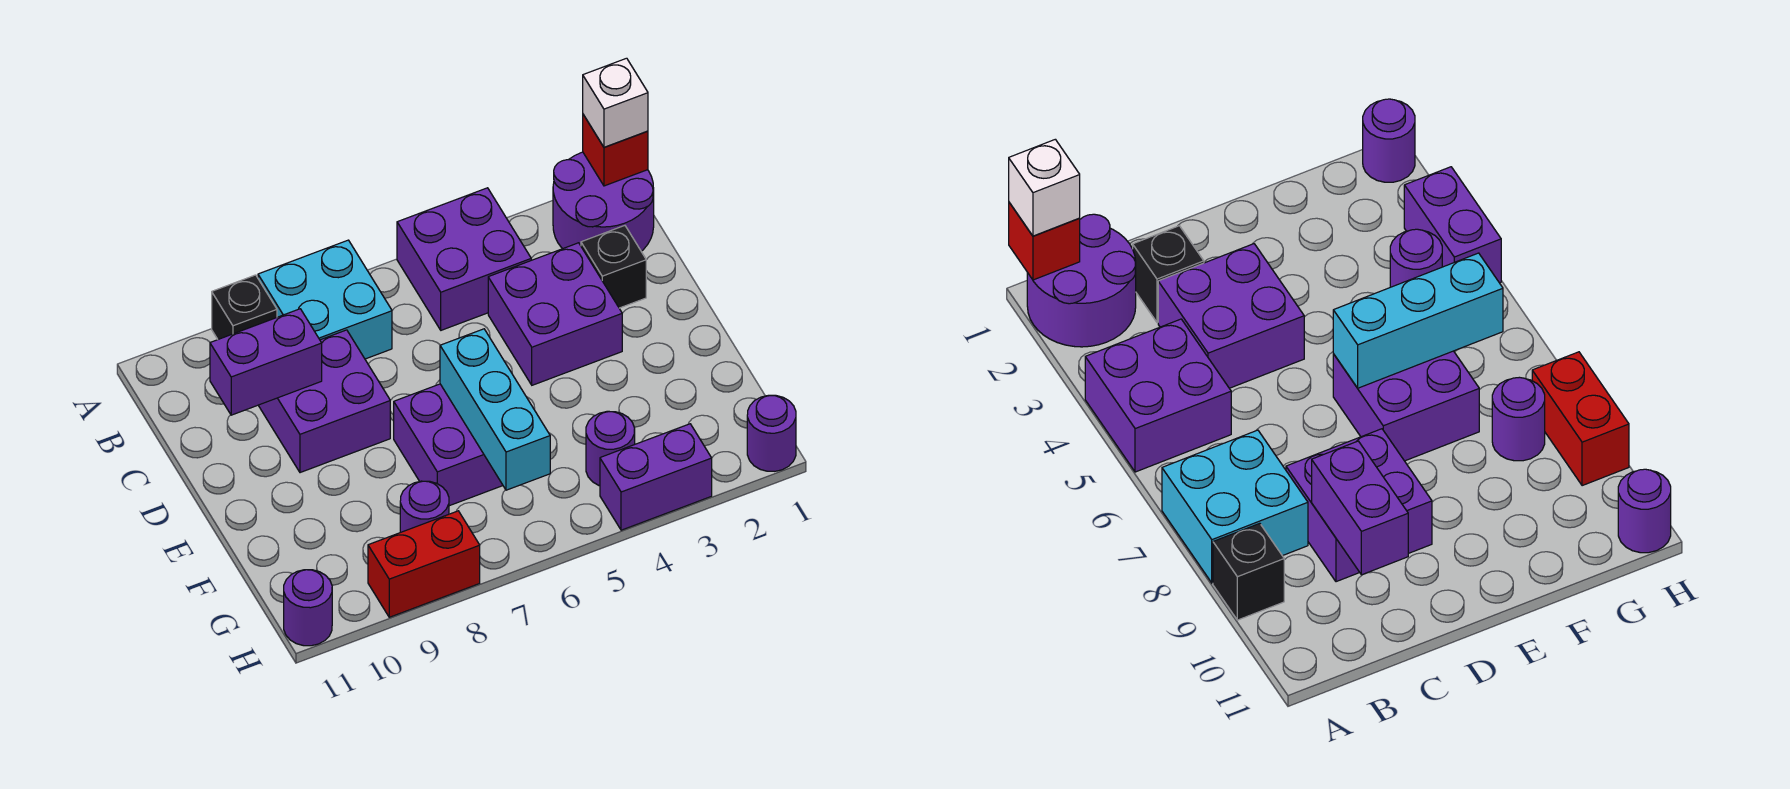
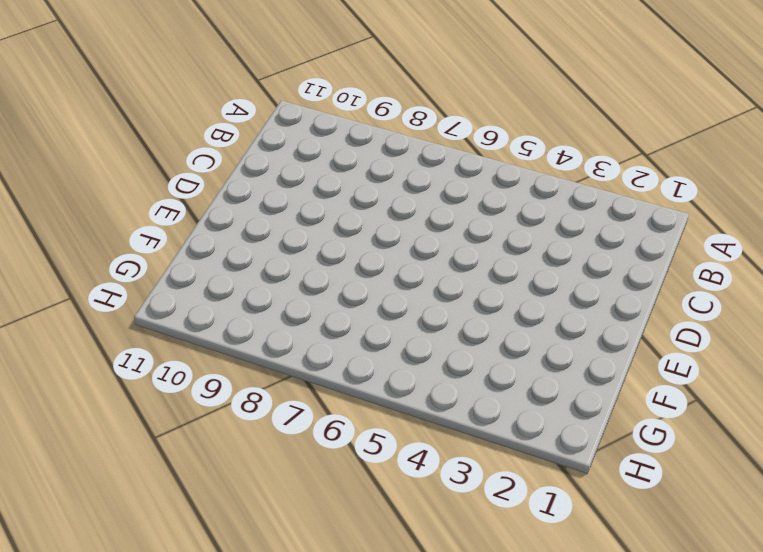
none -> purple round brick A1:B2 level 1
none -> purple brick A4:B5 level 1
none -> cyan brick A7:B8 level 1

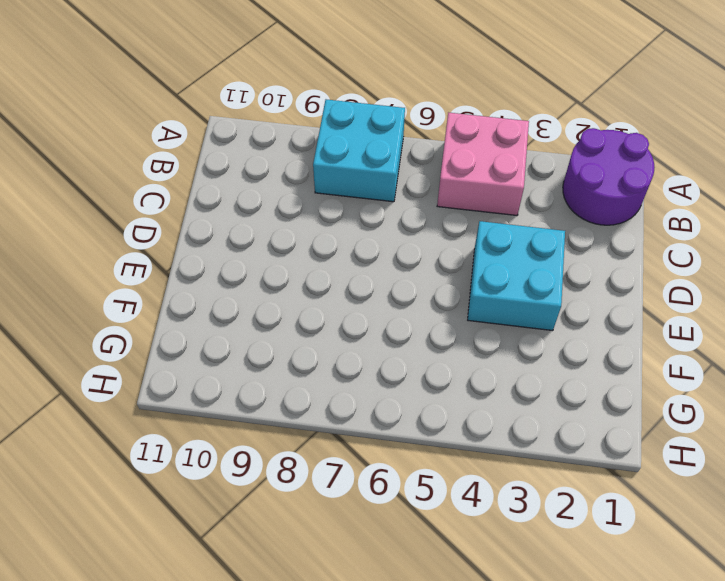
pink brick A4:B5 level 1 -> purple brick A4:B5 level 1
cyan brick D3:E4 level 1 -> purple brick C3:D4 level 1
none -> black brick A9 level 1
none -> black brick C2 level 1
none -> purple brick C8:D9 level 1

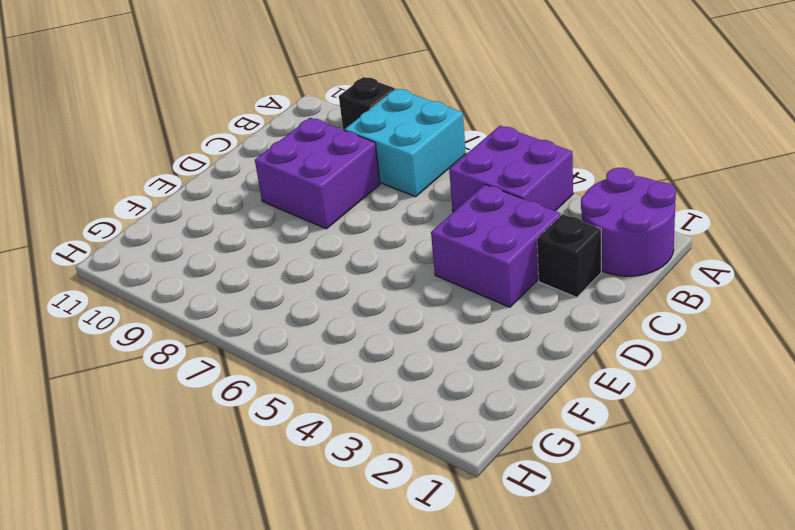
none -> purple brick E6:F7 level 1
none -> purple round brick G4 level 1
none -> purple round brick G8 level 1

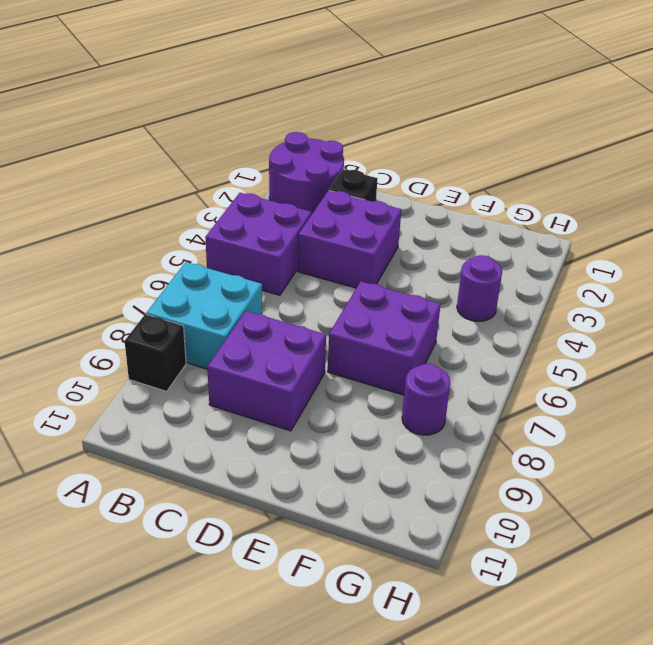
none -> purple round brick H1 level 1
none -> purple brick H3:H4 level 1
none -> red brick H8:H9 level 1

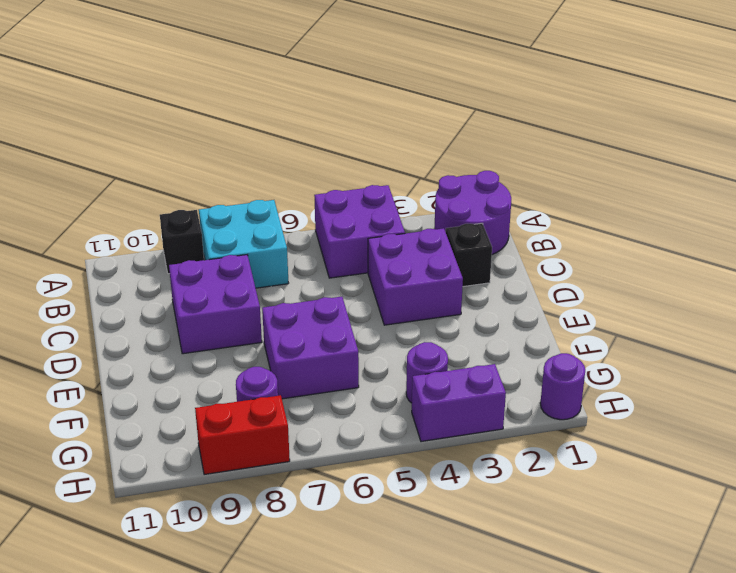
none -> purple round brick H11 level 1
none -> red brick A1 level 2
none -> purple brick C9:C10 level 2

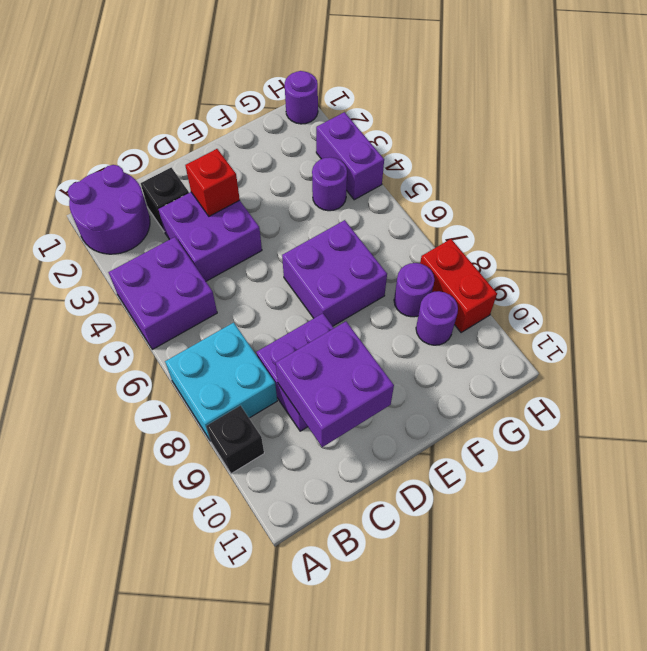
purple brick C9:D10 level 2 -> purple brick C9:C10 level 2
red brick D3 level 2 -> red brick A1 level 2
purple round brick G9 level 1 -> purple round brick H11 level 1
none -> cyan brick E6:G6 level 2
none -> white brick A1 level 3

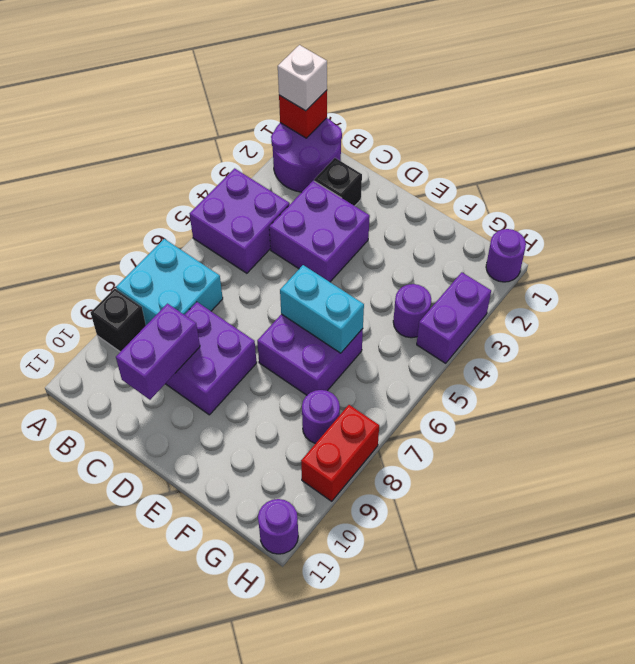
cyan brick E6:F6 level 2 -> cyan brick E6:G6 level 2

